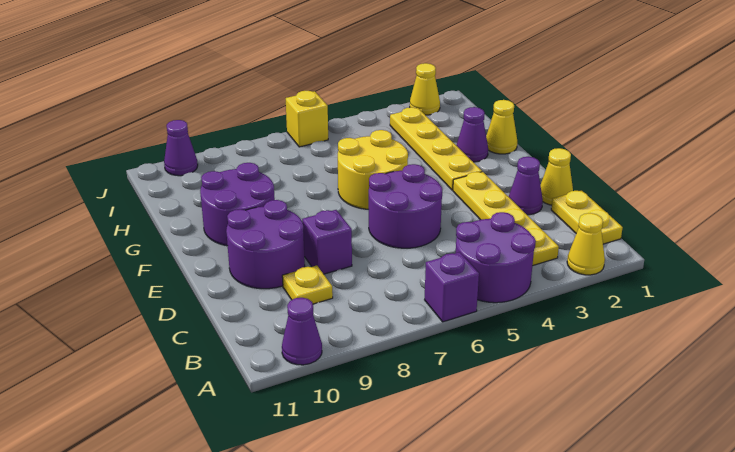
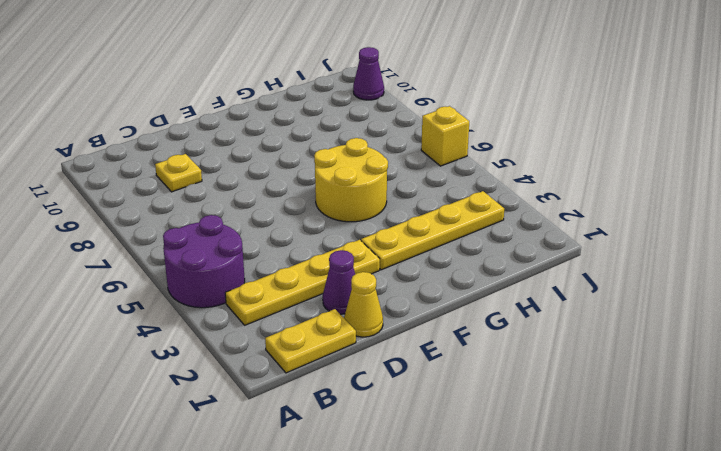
none -> yellow cone A2 level 1
none -> purple brick A6 level 1
none -> purple cone A10 level 1

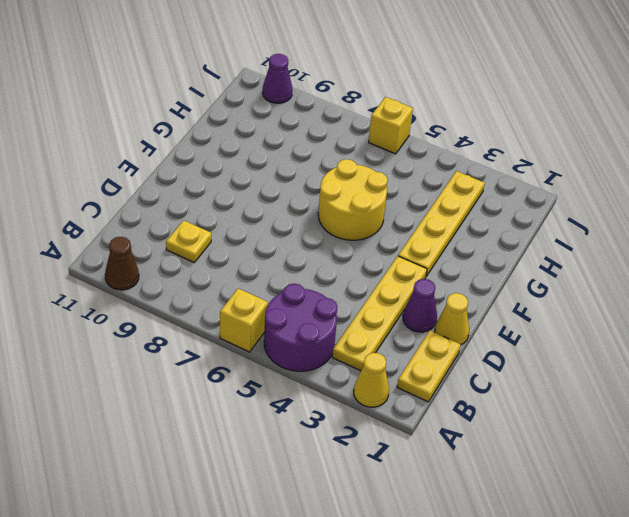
yellow brick A6 level 1 -> purple brick A6 level 1
brown cone A10 level 1 -> purple cone A10 level 1
none -> purple round brick D5:E6 level 1
none -> purple brick D8 level 1
none -> purple round brick D9:E10 level 1

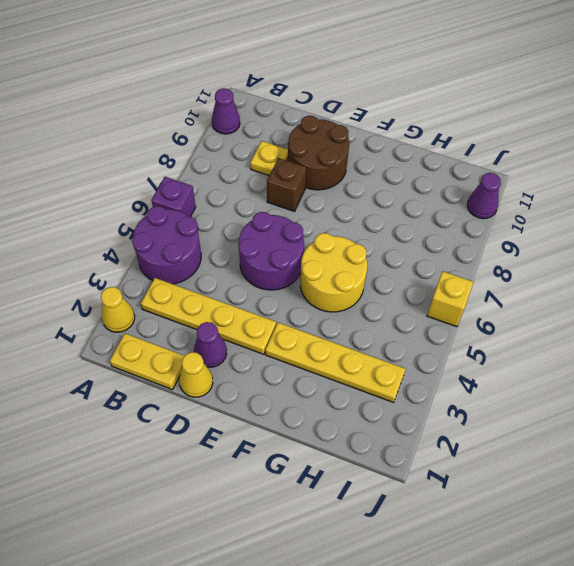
brown brick D8 level 1 -> purple brick D8 level 1
brown round brick D9:E10 level 1 -> purple round brick D9:E10 level 1
none -> purple round brick F9:G10 level 1
none -> yellow cone G1 level 1
none -> purple cone G2 level 1

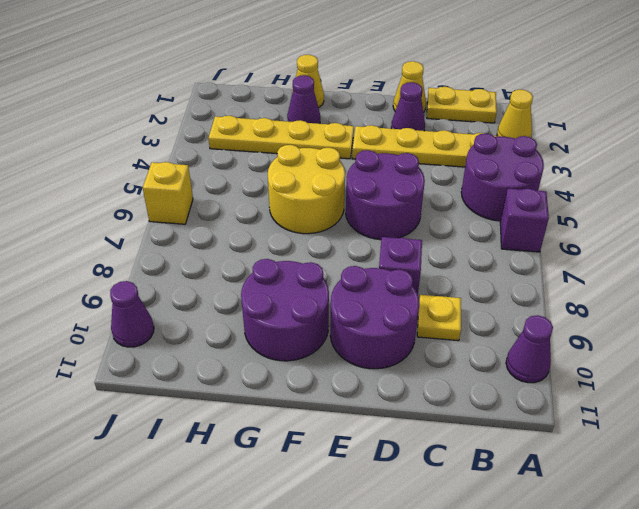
none -> yellow cone J2 level 1

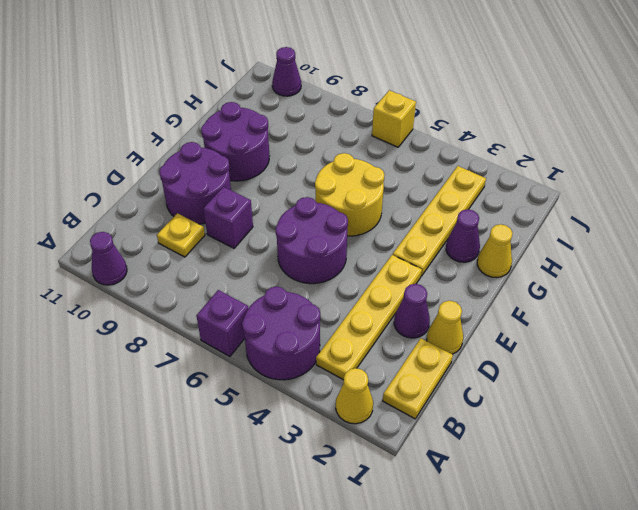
none -> yellow cone J2 level 1

